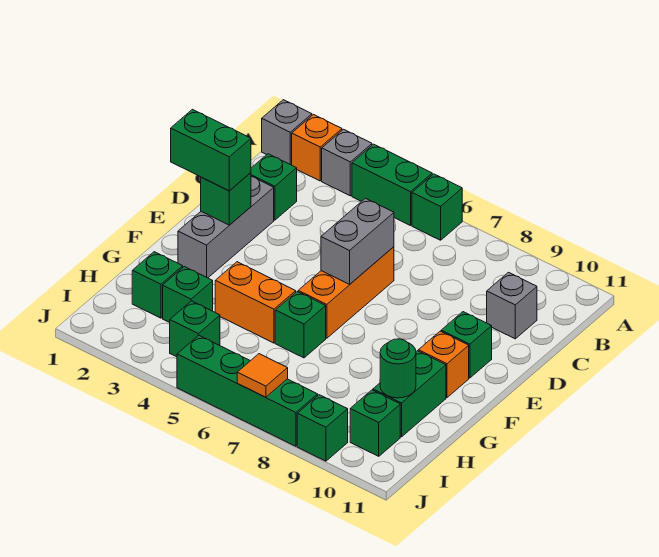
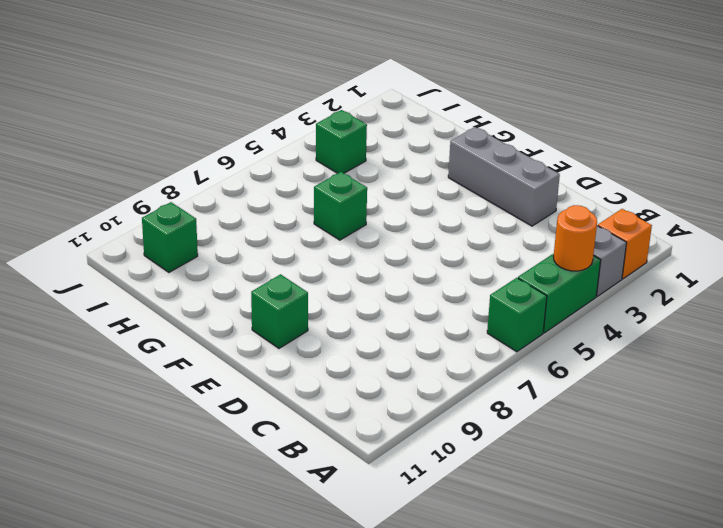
orange round brick A4 level 2 -> none
none -> grey brick A1 level 1
none -> green brick C2 level 1
none -> grey brick C10 level 1

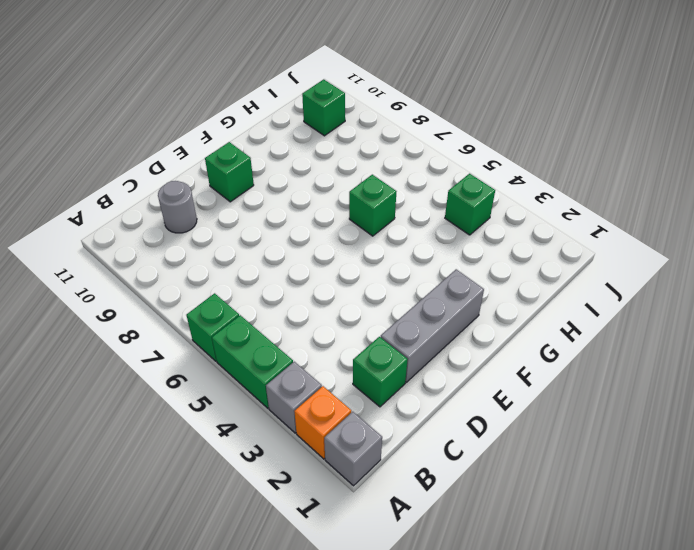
grey round brick C10 level 1 -> grey brick C10 level 1
none -> orange brick D6:F6 level 1
none -> orange brick F10 level 1
none -> orange brick G4:G5 level 1

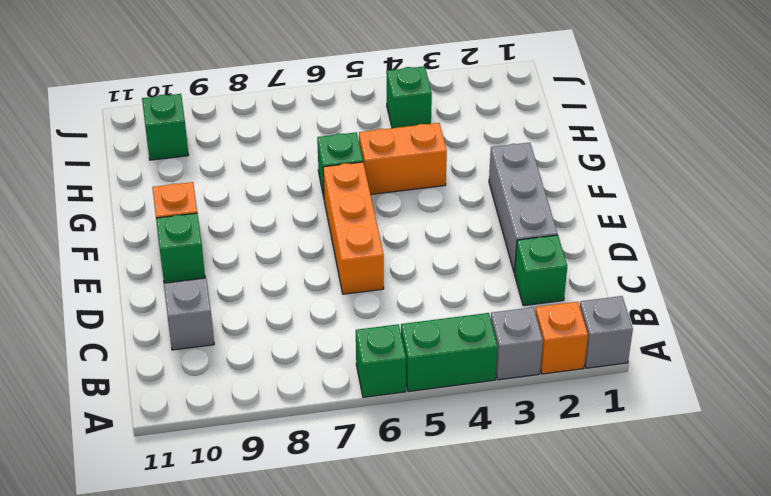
none -> green brick G10:H10 level 1
none -> green brick H2 level 1
none -> green brick H3 level 1

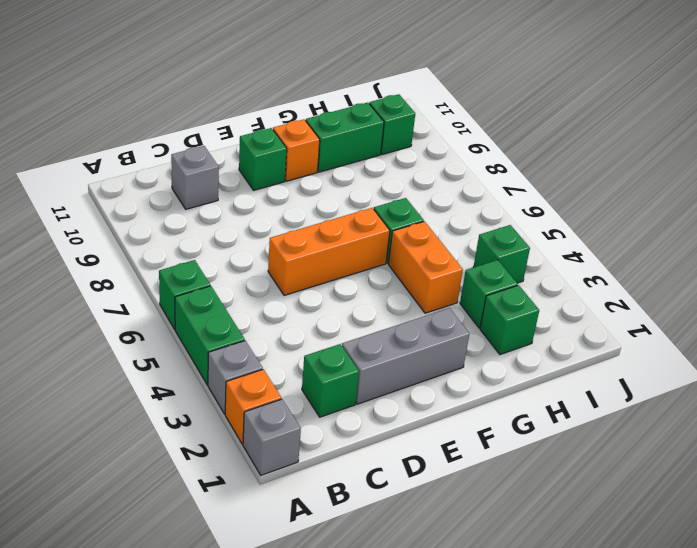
none -> green brick J5:J8 level 1
none -> green brick J9 level 1
none -> grey brick D6:E6 level 2

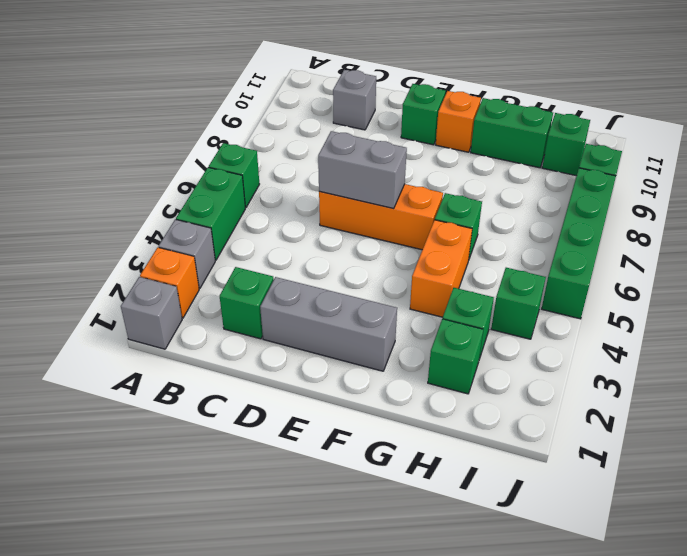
none -> green brick E2 level 2
none -> green round brick H10 level 2
none -> orange tile J7 level 2

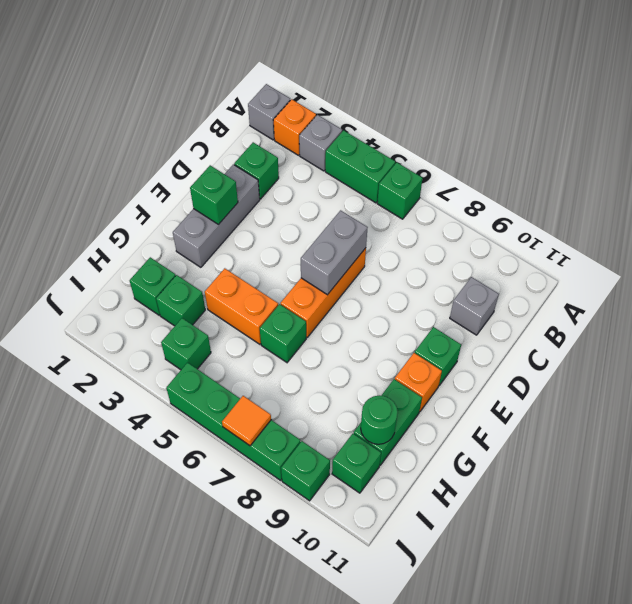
none -> green brick E1:E2 level 3

